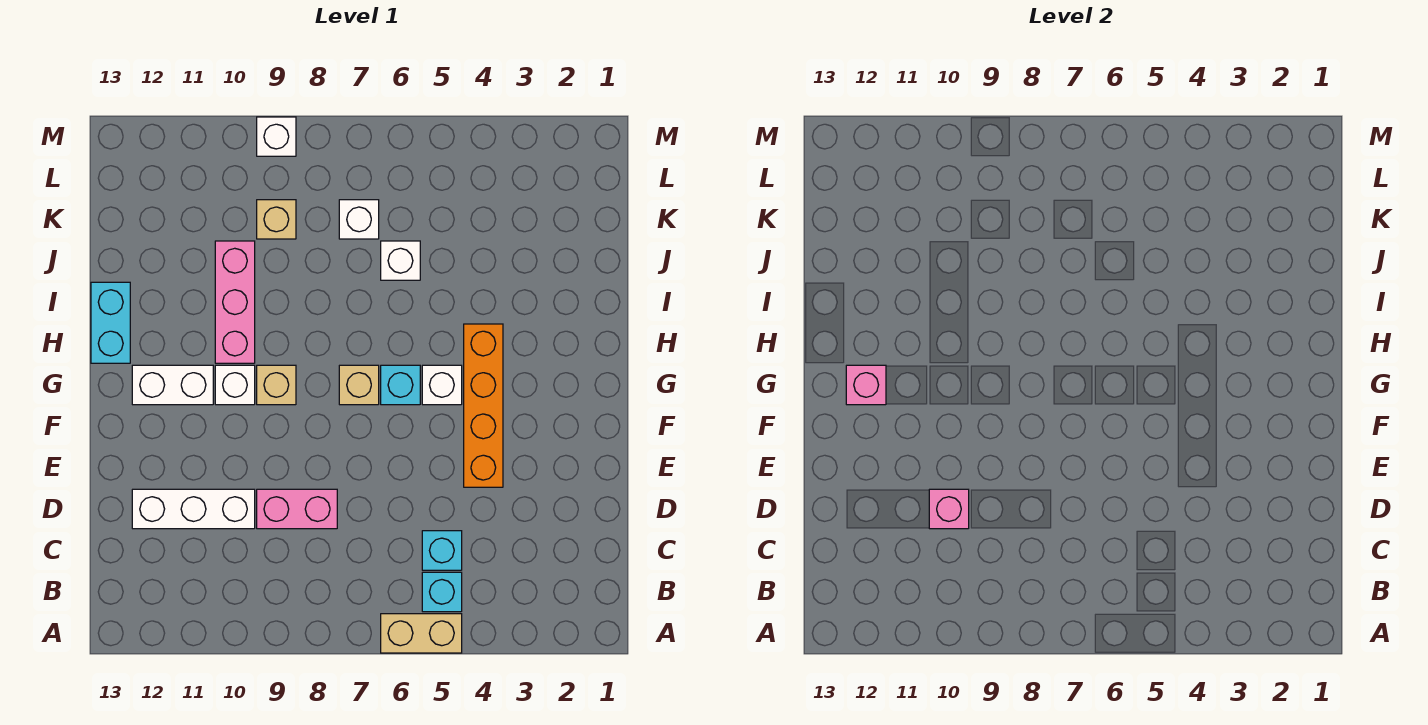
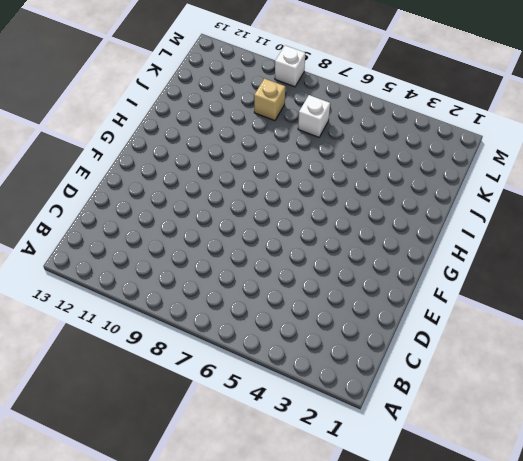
none -> tan brick A5:A6 level 1
none -> cyan brick B5 level 1
none -> cyan brick C5 level 1

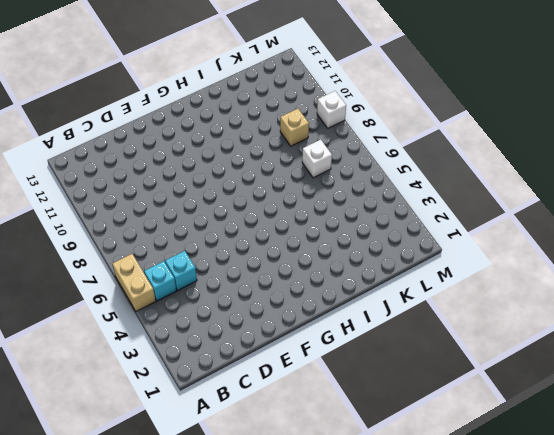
none -> pink brick D8:D9 level 1
none -> white brick D10:D12 level 1
none -> orange brick E4:H4 level 1

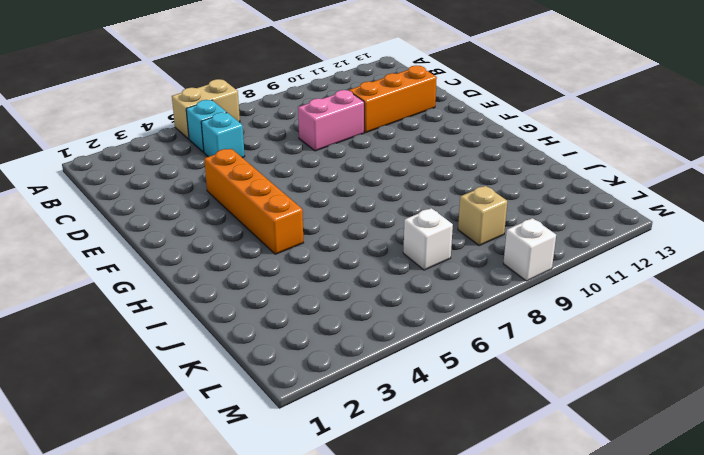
orange brick D10:D12 level 1 -> white brick D10:D12 level 1
none -> white brick G5 level 1
none -> cyan brick G6 level 1
none -> tan brick G7 level 1

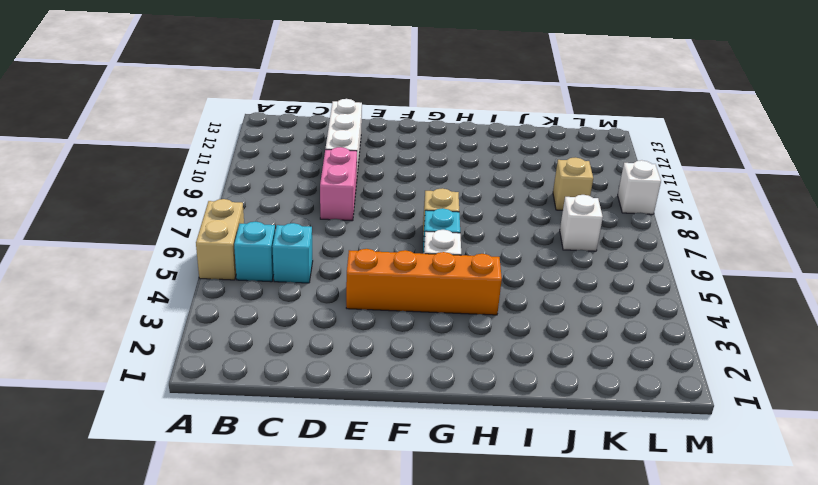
none -> tan brick G9 level 1
none -> white brick G10 level 1
none -> white brick G11:G12 level 1

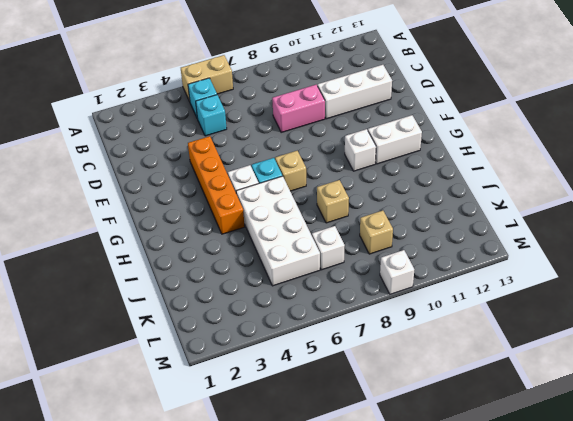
white brick H5:K6 level 1 -> white brick J6 level 1
tan brick I8 level 1 -> tan brick G9 level 1
none -> pink brick H10:J10 level 1
none -> cyan brick H13:I13 level 1
none -> pink brick D10 level 2

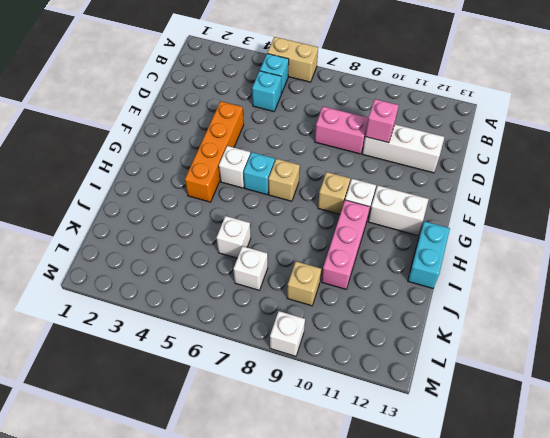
none -> pink brick G12 level 2

